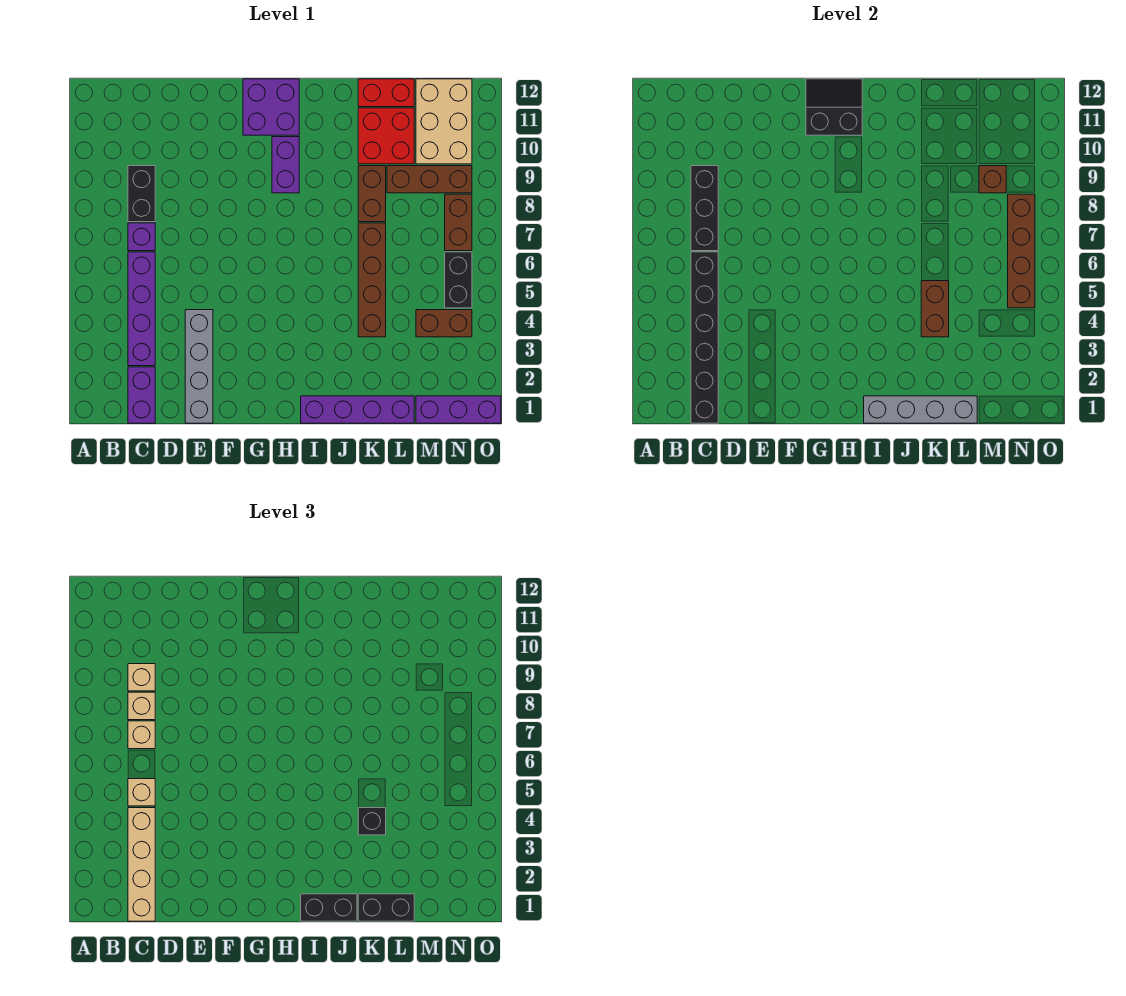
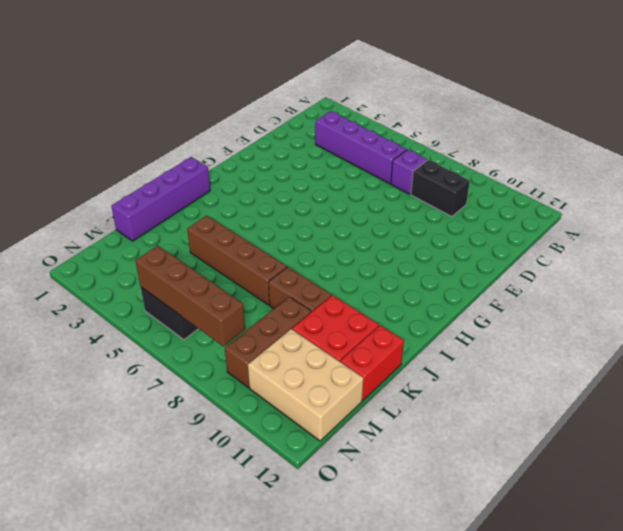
none -> purple brick C1:C2 level 1
none -> grey brick E1:E4 level 1
none -> purple brick G11:H12 level 1
none -> purple brick H9:H10 level 1

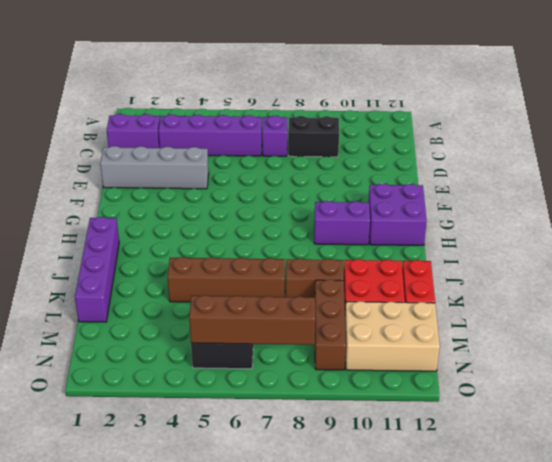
none -> purple brick M1:O1 level 1
none -> brown brick M4:N4 level 1
none -> brown brick N7:N8 level 1
none -> black brick C1:C6 level 2

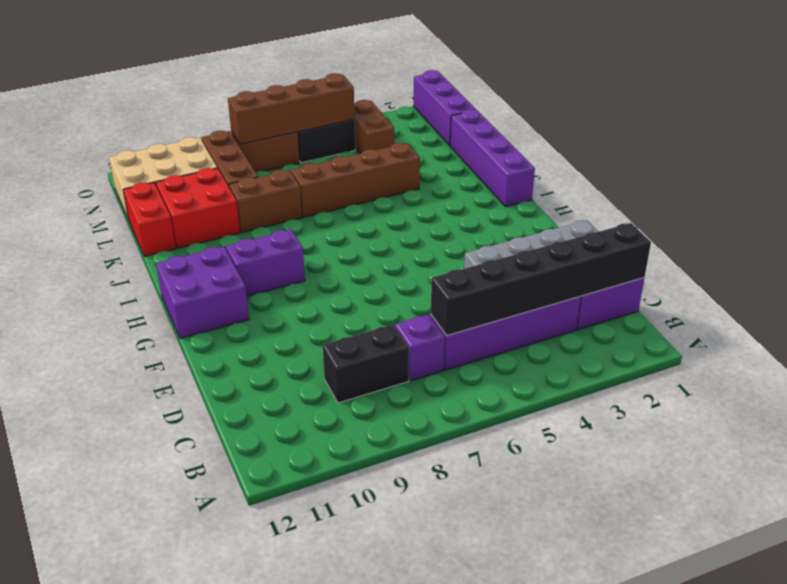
none -> black brick C7:C9 level 2
none -> black slope G11:H12 level 2 top 11
none -> grey brick I1:L1 level 2
none -> brown brick K4:K5 level 2

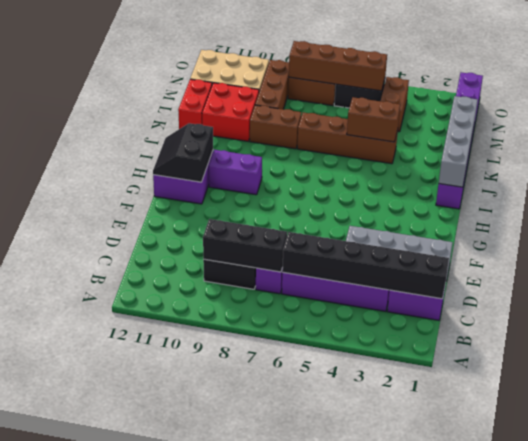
none -> brown brick M9 level 2
none -> tan brick C1:C4 level 3
none -> tan brick C5 level 3
none -> tan brick C7 level 3

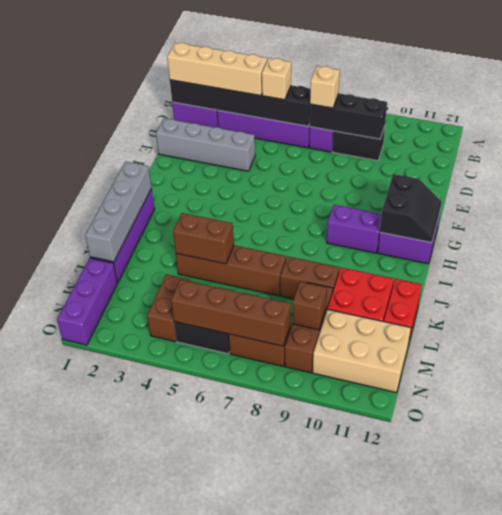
none -> tan brick C8 level 3
none -> tan brick C9 level 3
none -> black brick I1:J1 level 3
none -> black brick K1:L1 level 3

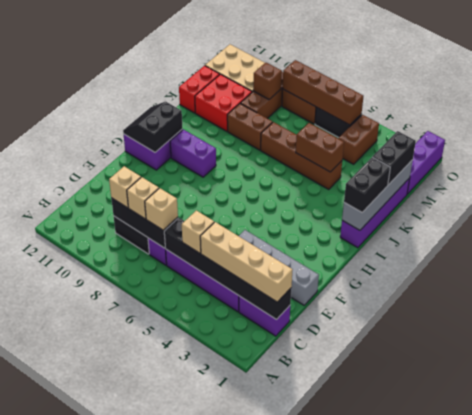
none -> black brick K4 level 3

